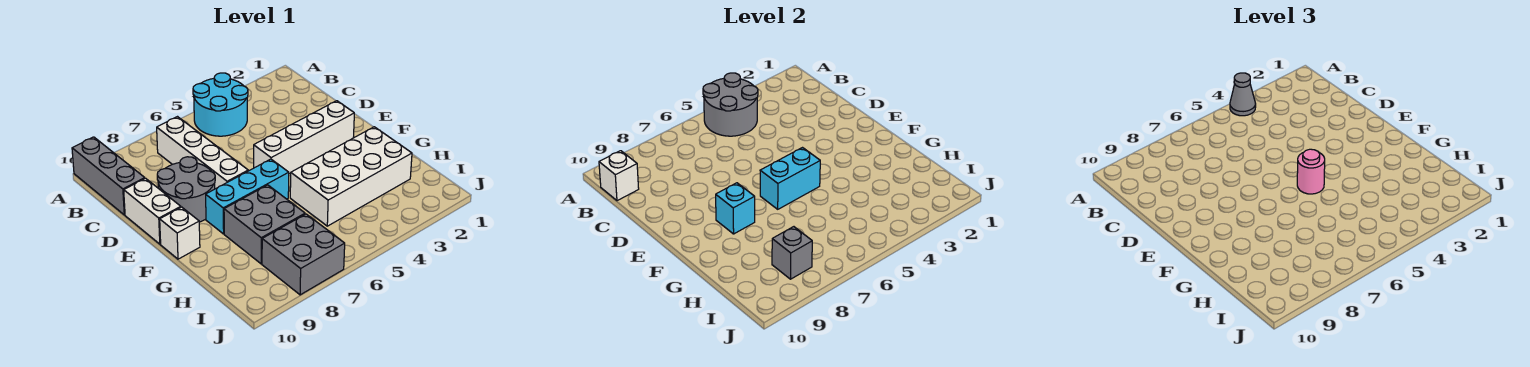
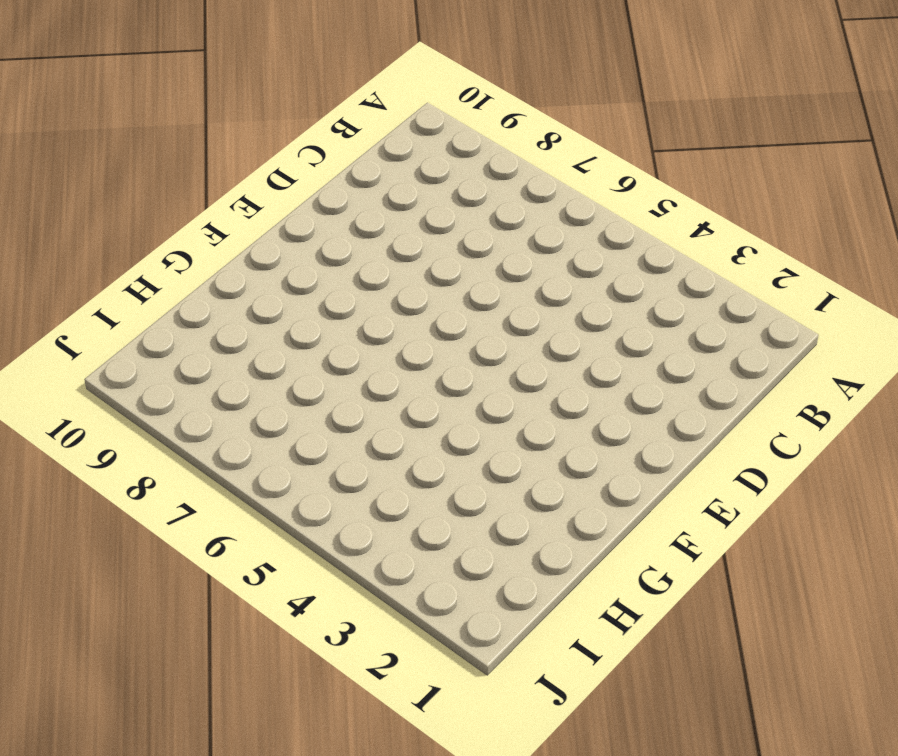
none -> cyan round brick A4:B5 level 1
none -> grey brick A10:C10 level 1
none -> white brick B7:E7 level 1

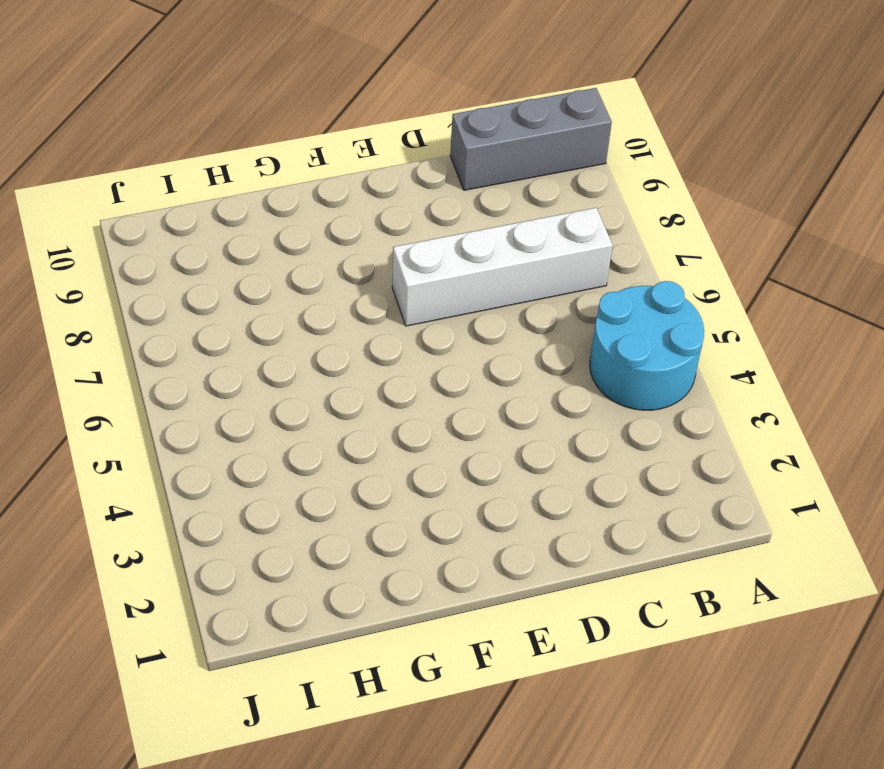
none -> grey round brick D8:E9 level 1
none -> white brick D10:E10 level 1
none -> white brick E2:E5 level 1

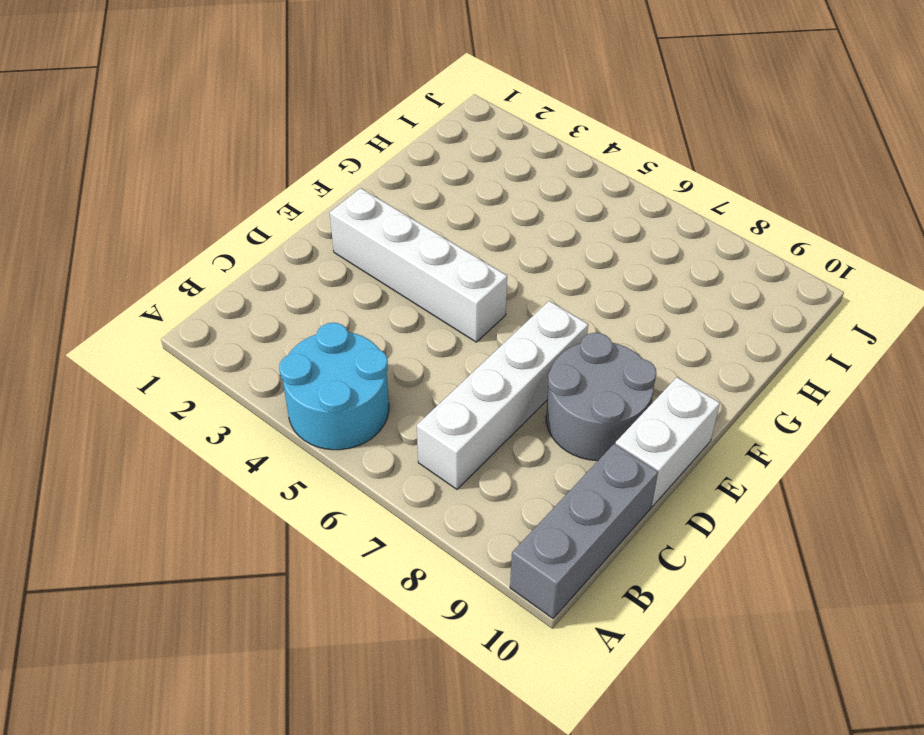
none -> cyan brick F6:F8 level 1
none -> white brick F10 level 1
none -> white brick G2:H5 level 1

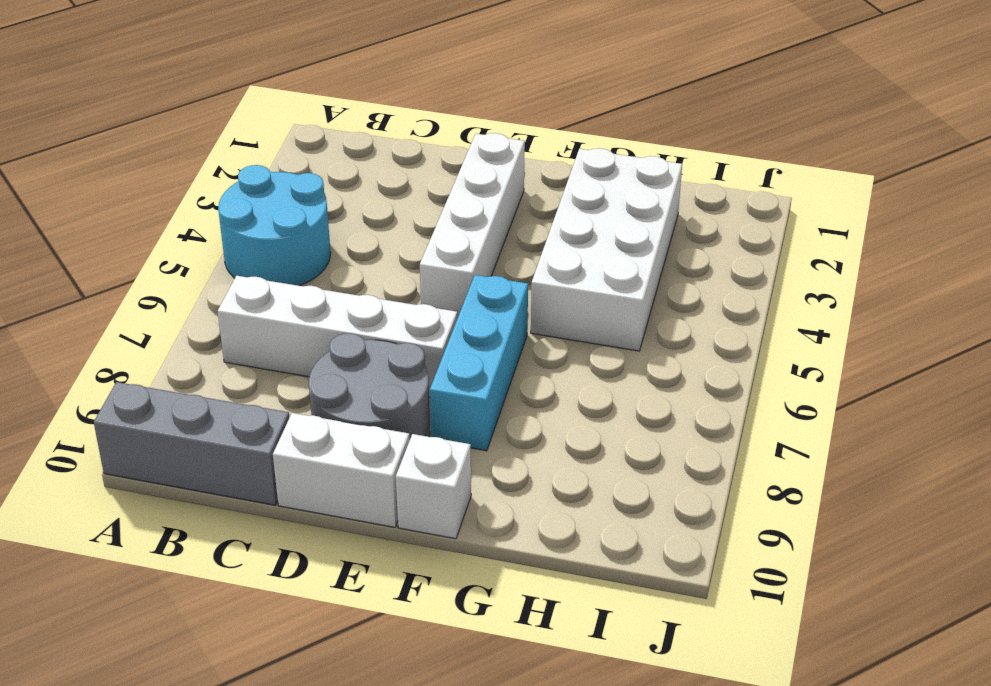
none -> grey brick G7:H8 level 1
none -> grey brick I7:J8 level 1
none -> grey round brick A4:B5 level 2

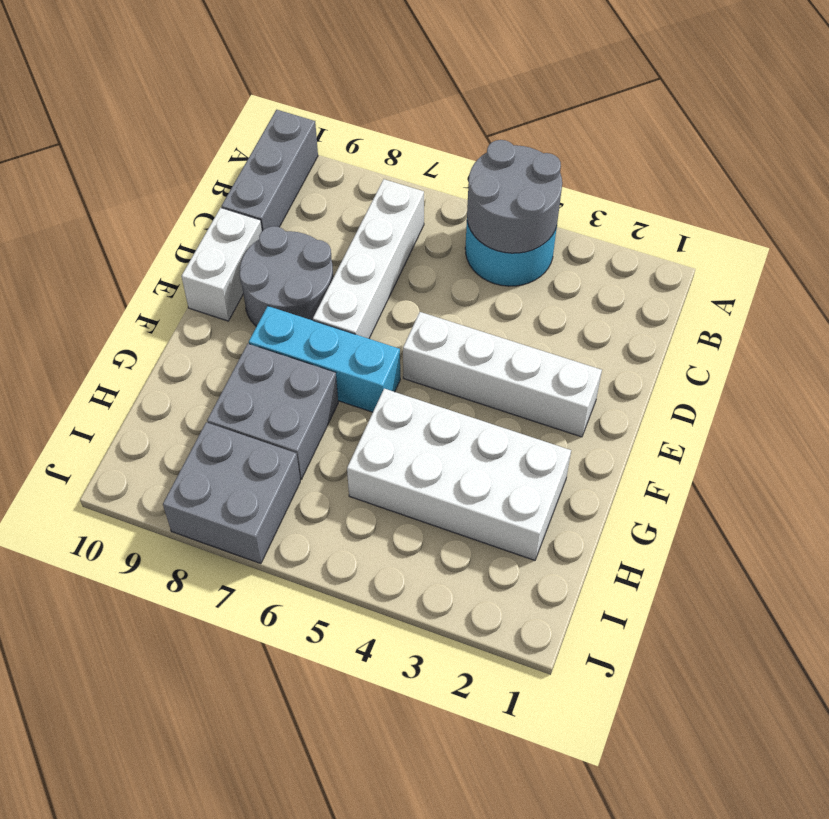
none -> white brick F10 level 1
none -> white brick B10 level 2
none -> cyan brick F5:F6 level 2

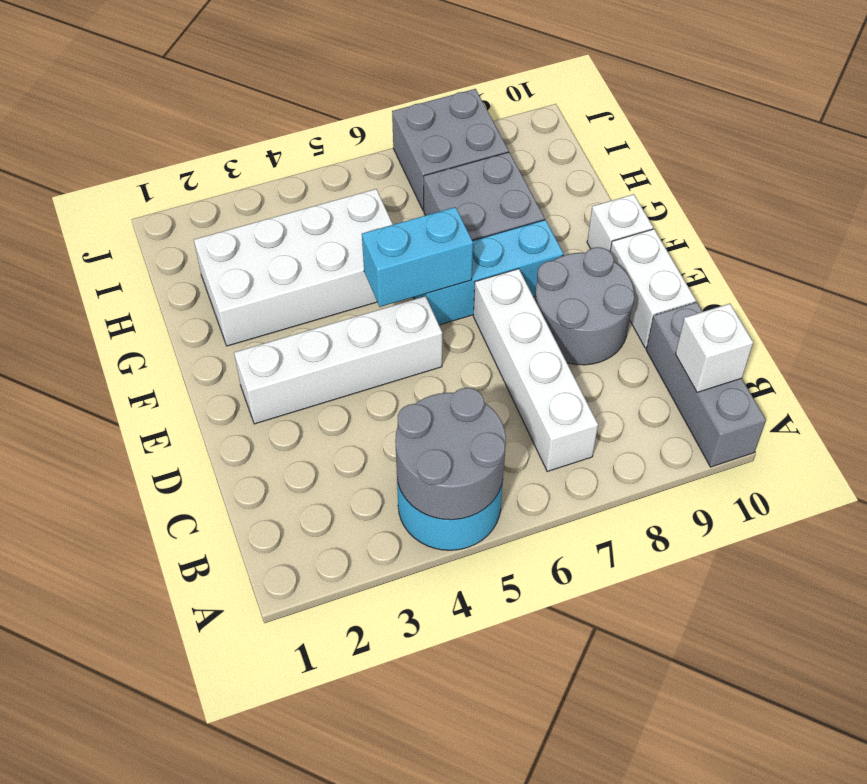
none -> cyan brick F8 level 2
none -> grey brick I8 level 2
none -> grey cone A4 level 3

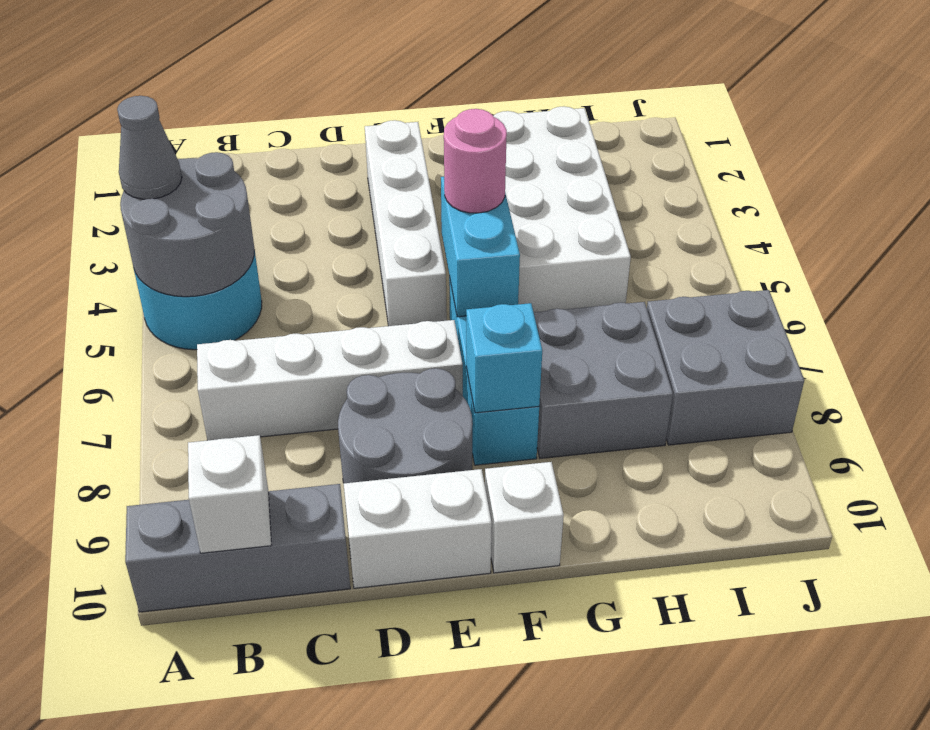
none -> grey brick I8 level 2

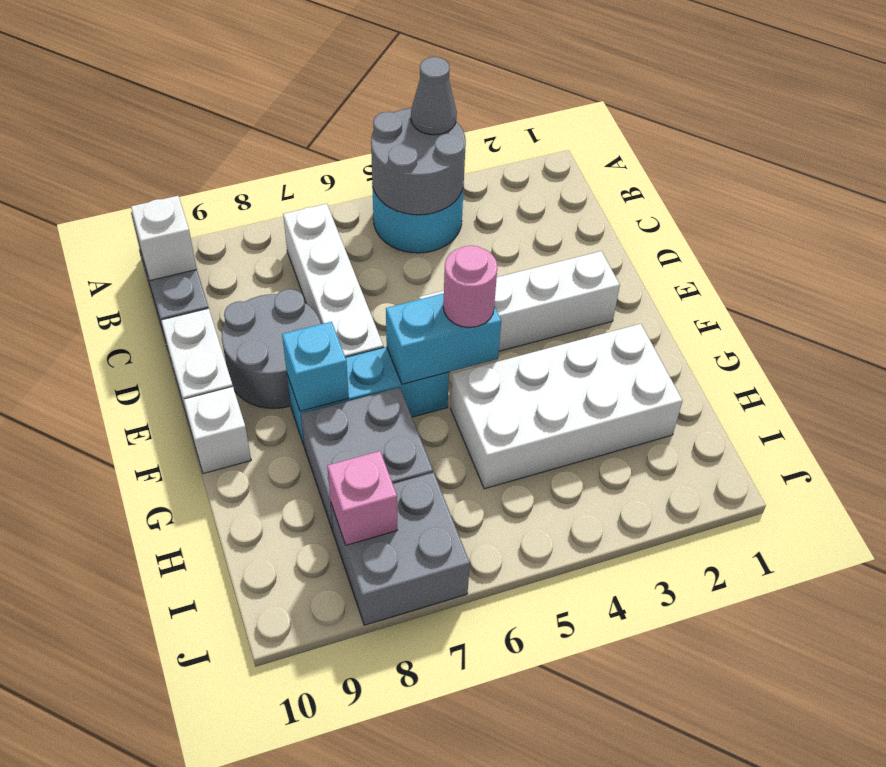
pink brick I8 level 2 -> grey brick I8 level 2

